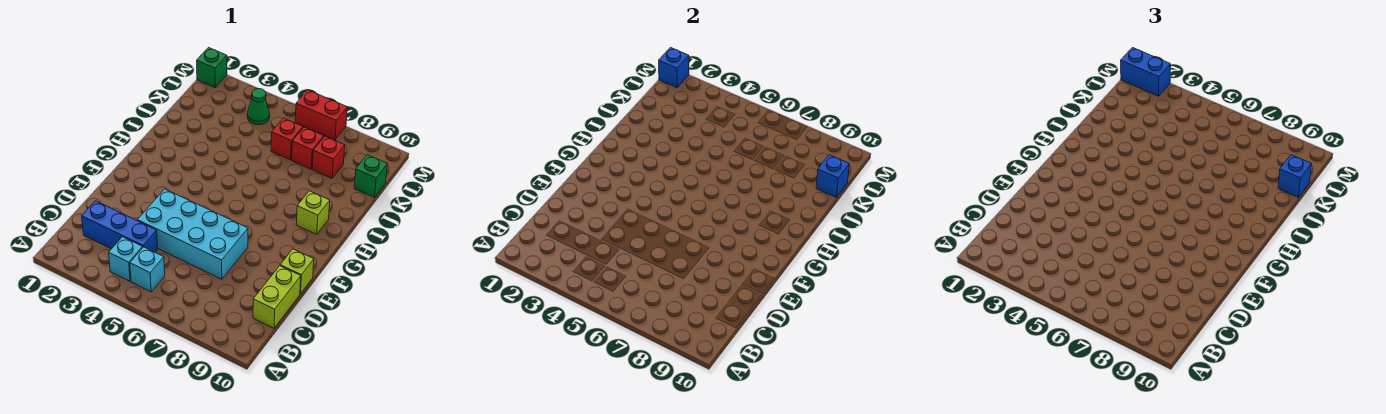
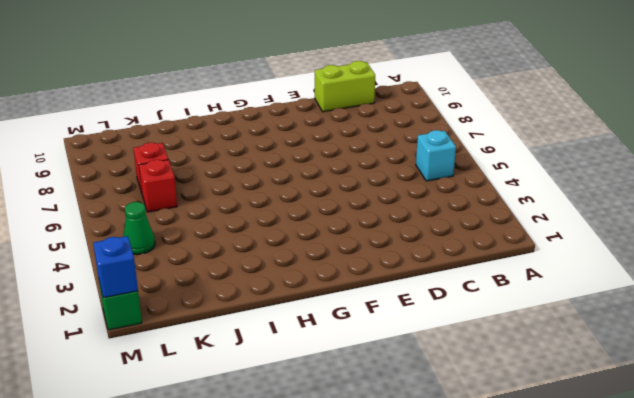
none -> cyan brick B4 level 1
none -> blue brick C2:C4 level 1
none -> cyan brick D4:E7 level 1

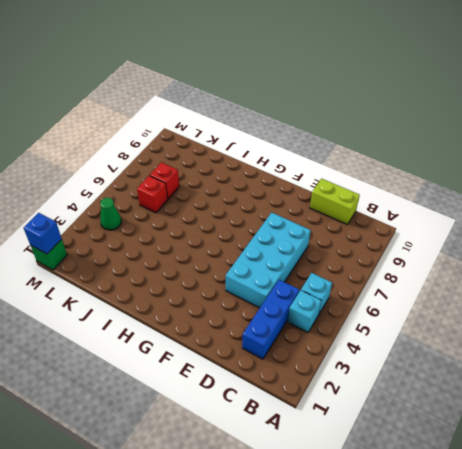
none -> lime brick E10 level 1
none -> lime brick H9 level 1
none -> red brick K8 level 1

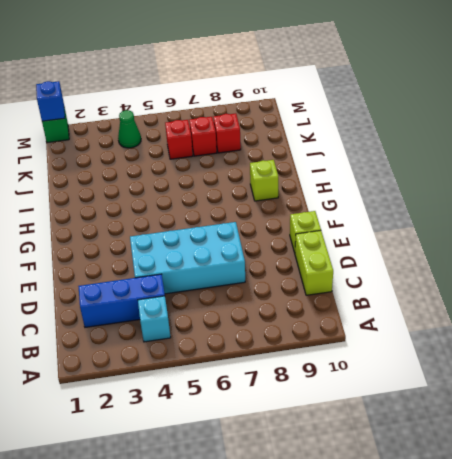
none -> cyan brick B5 level 1
none -> green brick K10 level 1
none -> red brick M6:M7 level 1

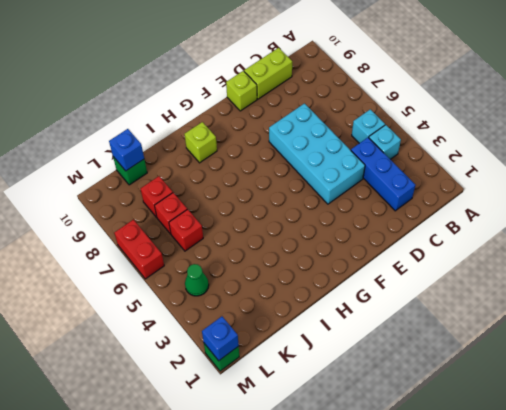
none -> blue brick K10 level 3
none -> blue brick M1:M2 level 3

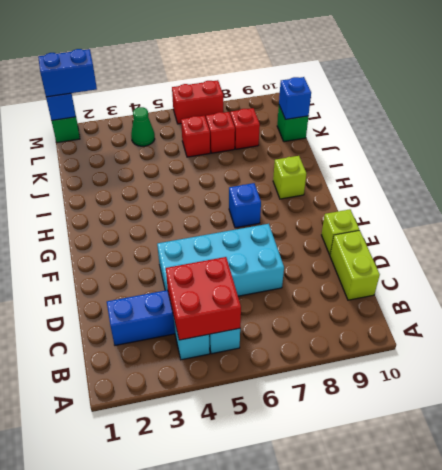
red brick B4:C5 level 2 -> none
blue brick G7 level 1 -> blue brick K10 level 3

